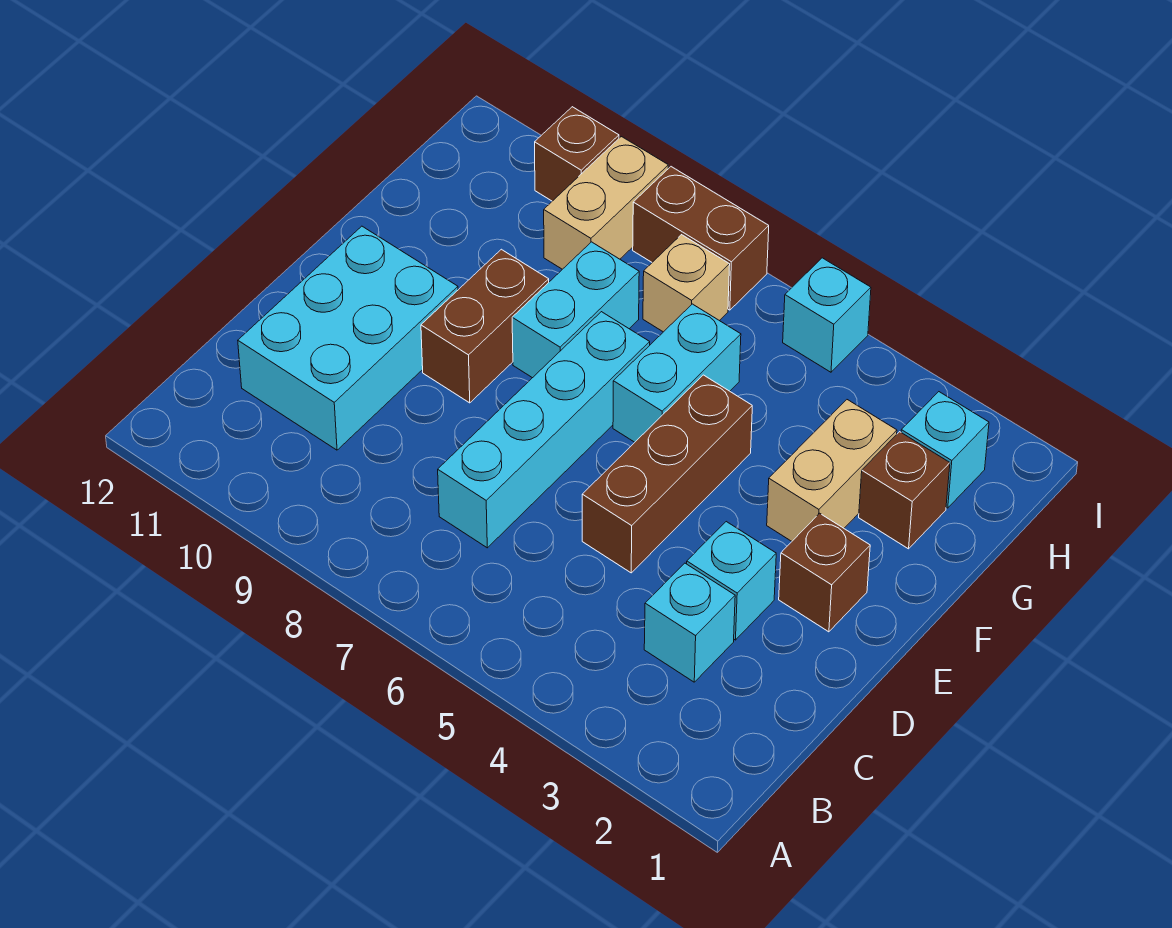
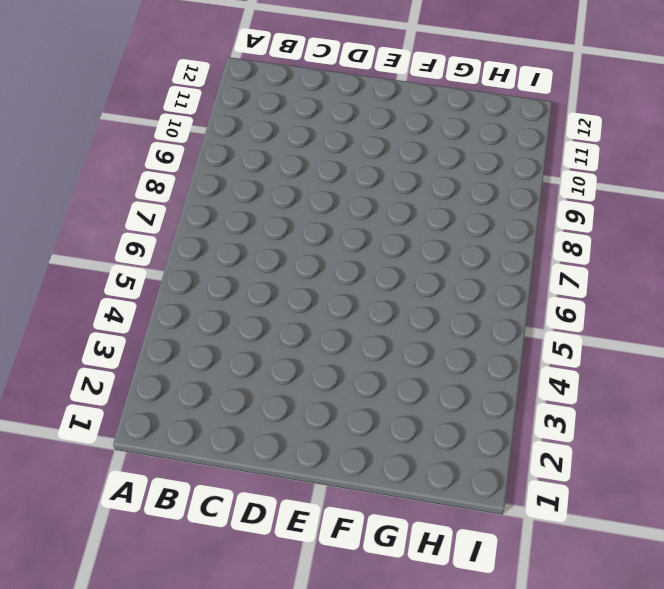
none -> cyan brick C3 level 1
none -> cyan brick C7:F7 level 1
none -> cyan brick C10:E11 level 1

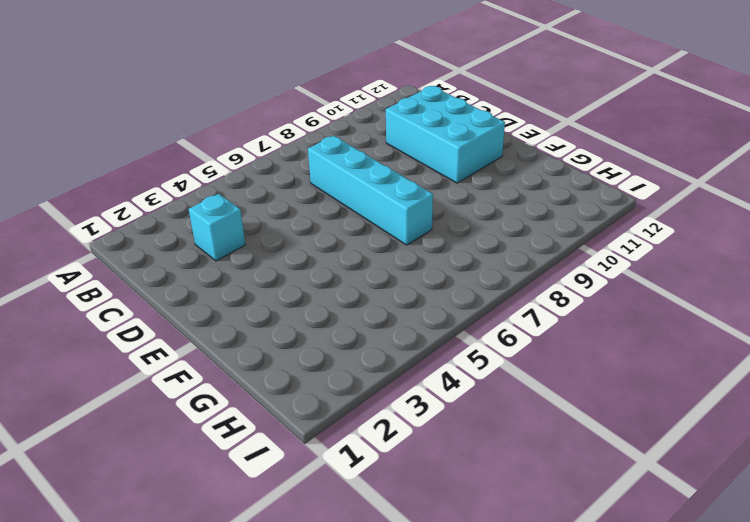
none -> cyan brick D3 level 1
none -> brown brick D5:F5 level 1
none -> brown brick E2 level 1

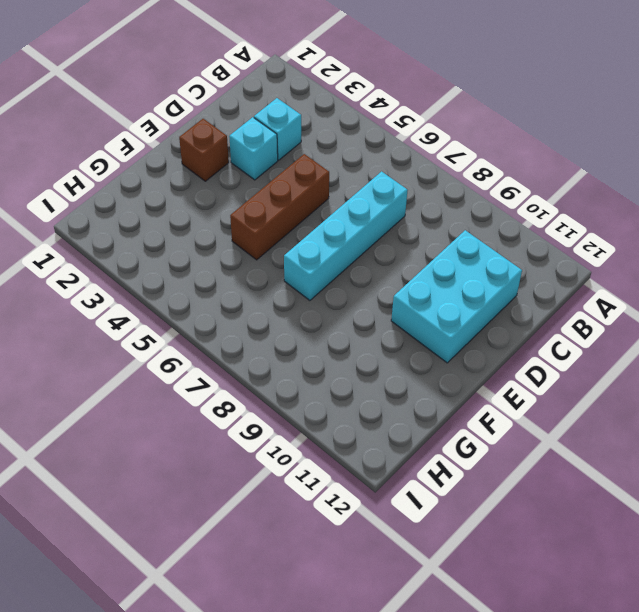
none -> brown brick E9:F9 level 1
none -> tan brick F3:G3 level 1
none -> cyan brick F6:G6 level 1

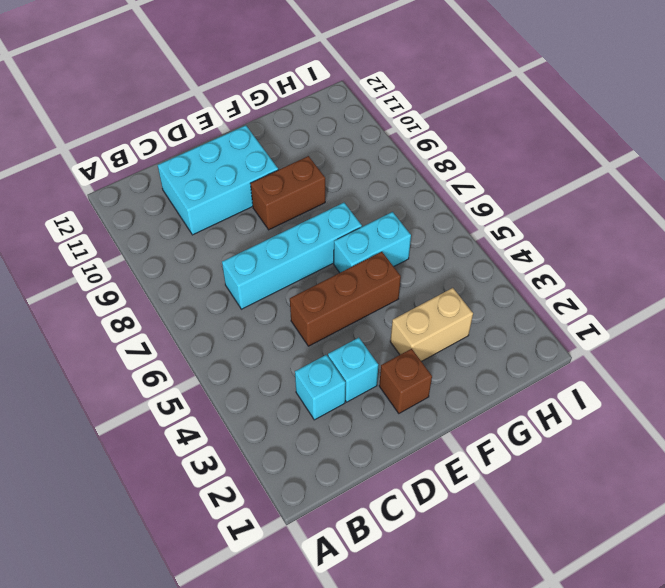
none -> cyan brick F8:G8 level 1
none -> brown brick G2 level 1
none -> cyan brick H2 level 1

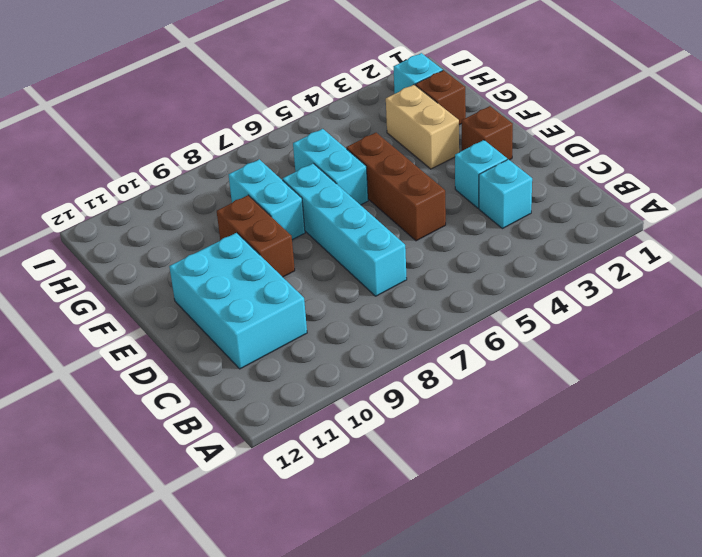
none -> tan brick H7 level 1
none -> tan brick H9:I9 level 1
none -> cyan brick I5 level 1

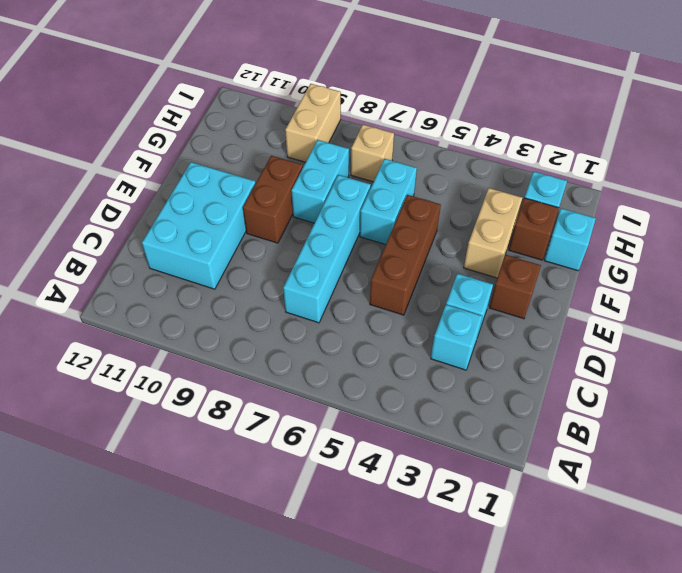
cyan brick G1 level 1 -> cyan brick I5 level 1
none -> brown brick I7:I8 level 1
none -> brown brick I10 level 1

